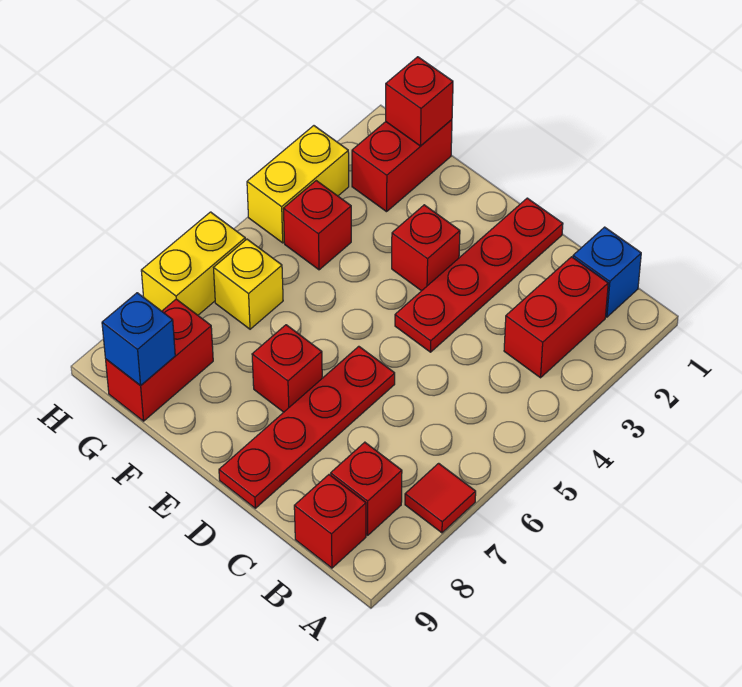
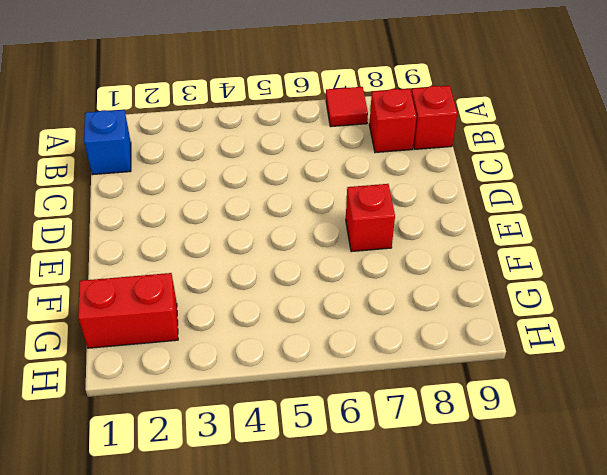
none -> red brick B2:B3 level 1
none -> red plate D1:D4 level 1
none -> red plate D6:D9 level 1

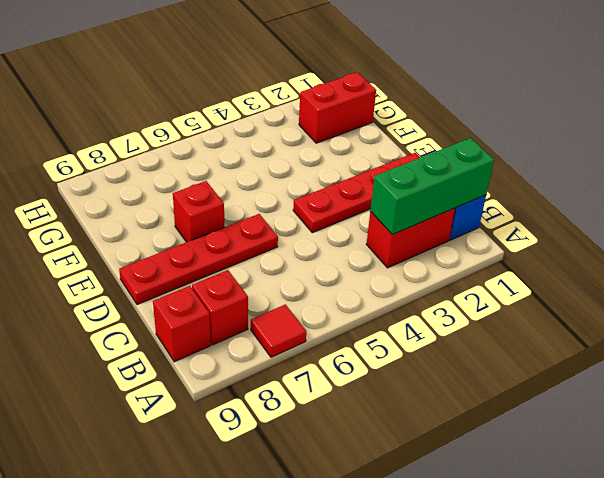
green brick B1:B3 level 2 -> none
none -> red brick E3 level 1
none -> red brick G4 level 1
none -> yellow brick G6 level 1

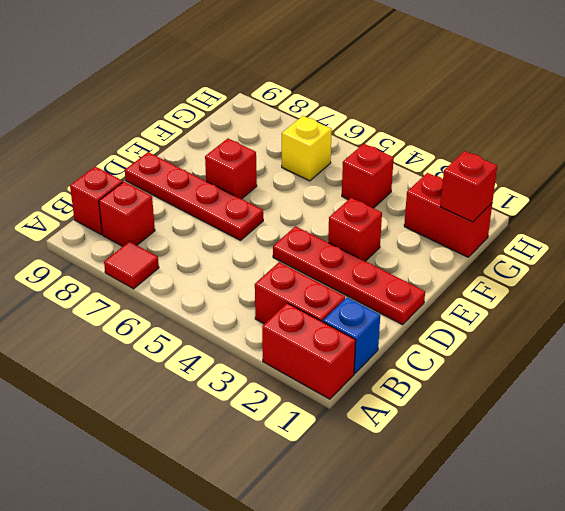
red brick A1:A2 level 1 -> red brick G8:G9 level 1
none -> yellow brick H3:H4 level 1
none -> yellow brick H6:H7 level 1
none -> blue brick G9 level 2

